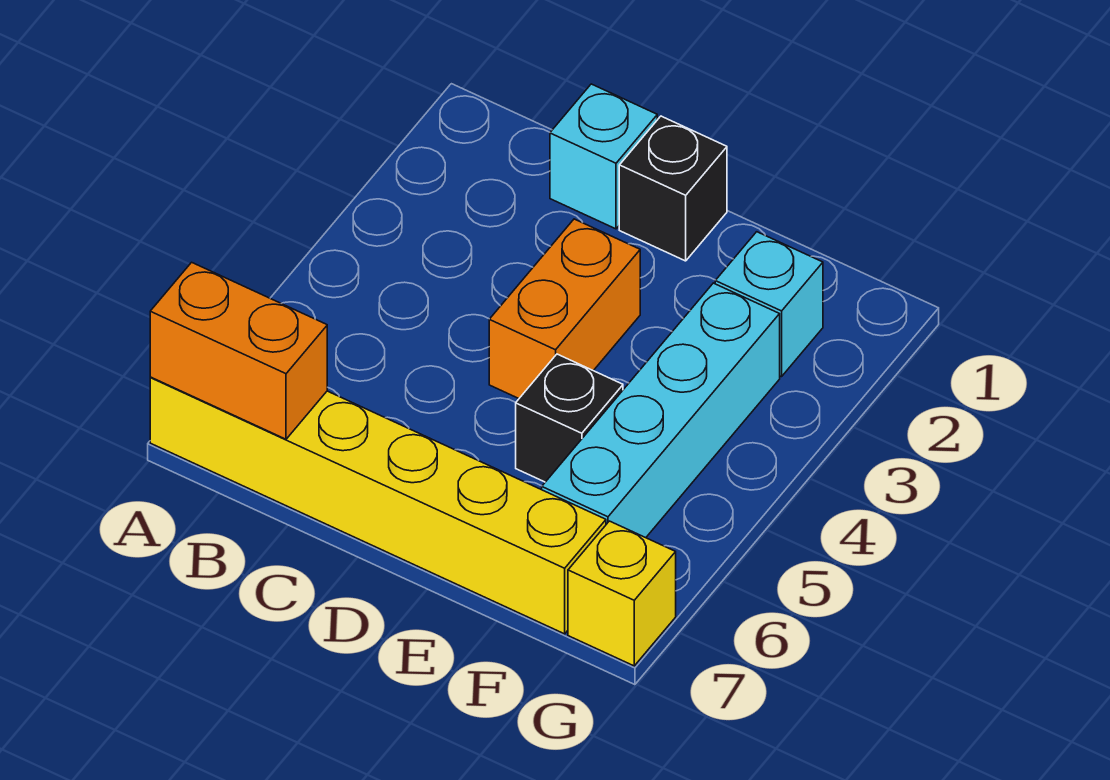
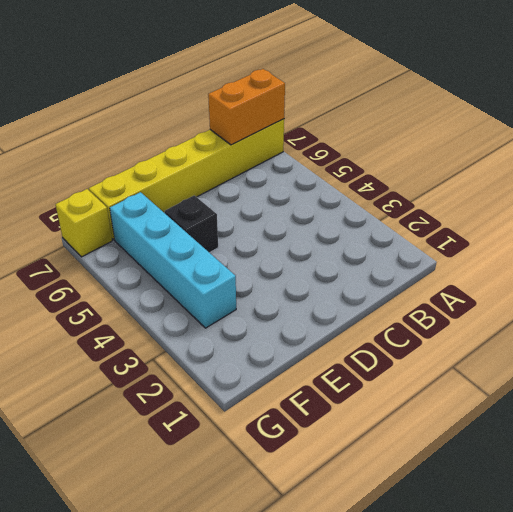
none -> cyan brick C1 level 1
none -> black brick D1 level 1

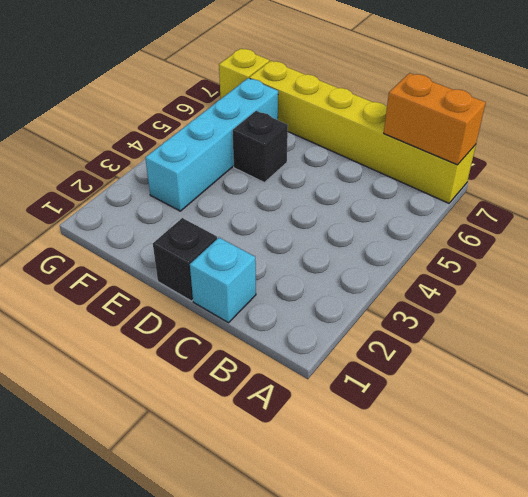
none -> orange brick D3:D4 level 1
none -> cyan brick F2 level 1

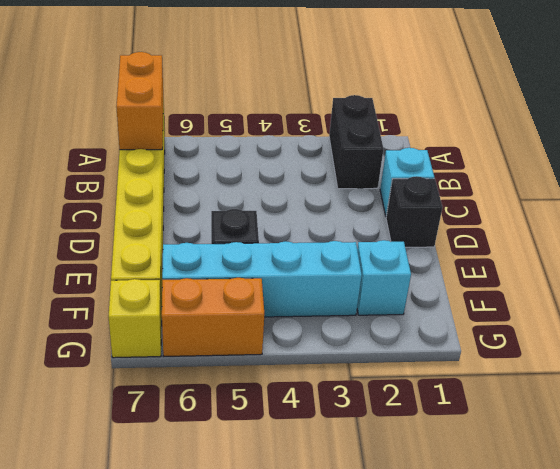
black brick A2:B2 level 1 -> none
orange brick G5:G6 level 1 -> orange brick D3:D4 level 1

